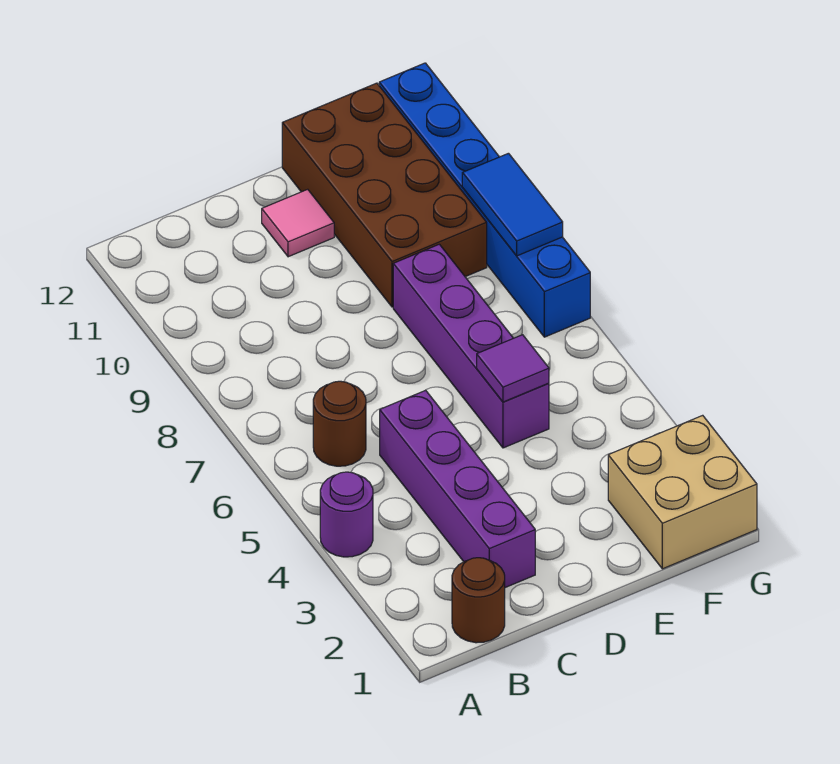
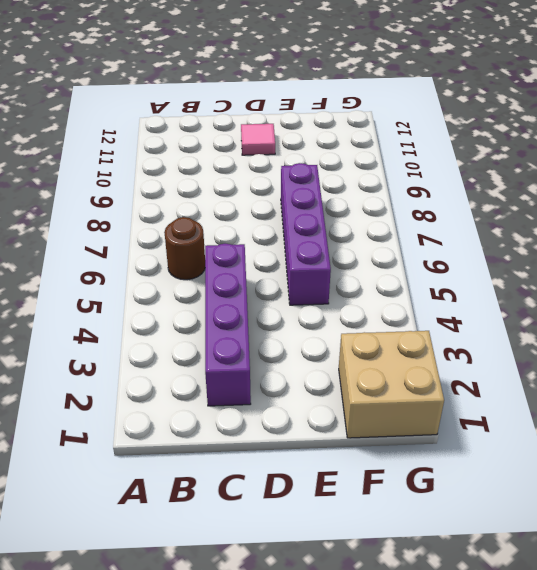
none -> purple round brick A4 level 1
none -> brown round brick B1 level 1

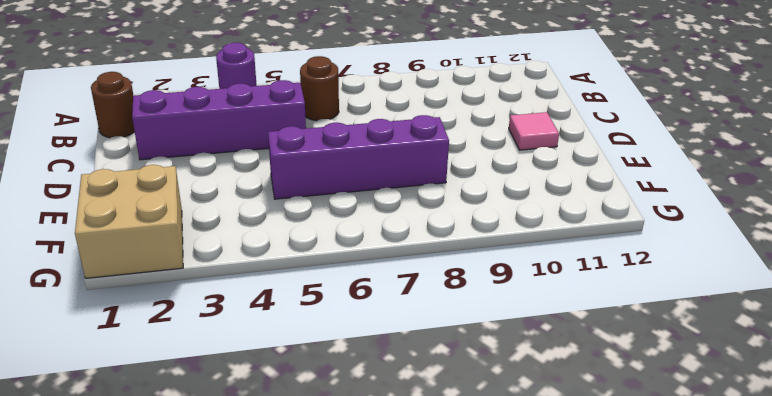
none -> brown brick E9:F12 level 1
none -> blue brick G7:G12 level 1

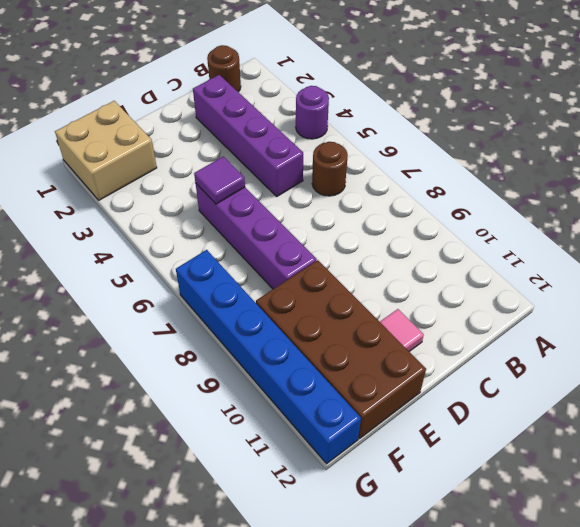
none -> blue tile G8:G9 level 2

